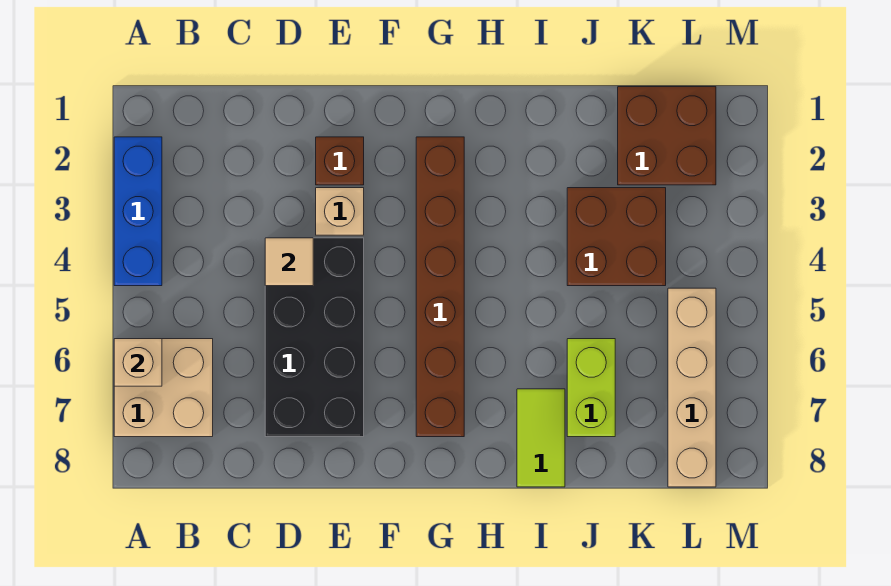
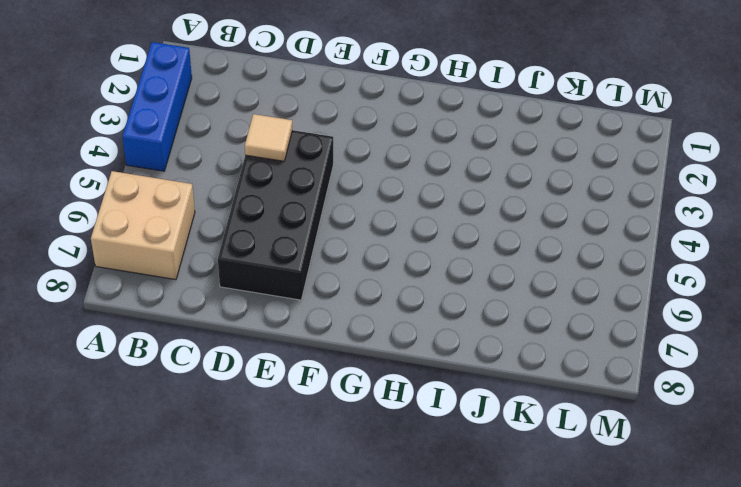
none -> brown brick E2 level 1
none -> tan brick E3 level 1
none -> brown brick G2:G7 level 1

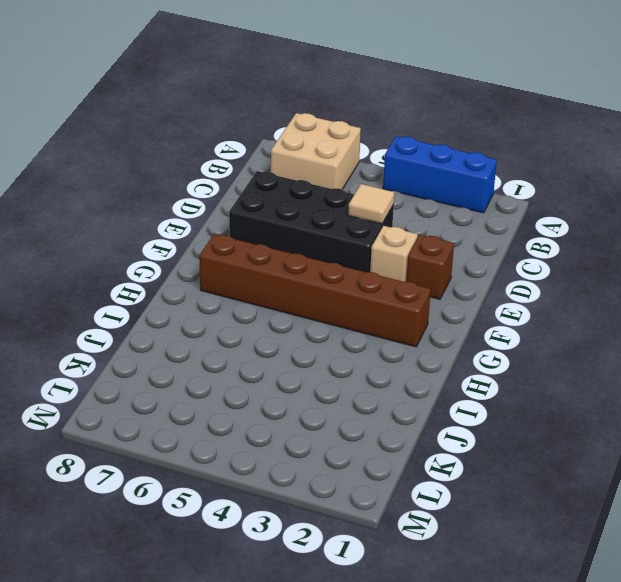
none -> lime tile I7:I8 level 1
none -> brown brick J3:K4 level 1
none -> lime brick J6:J7 level 1

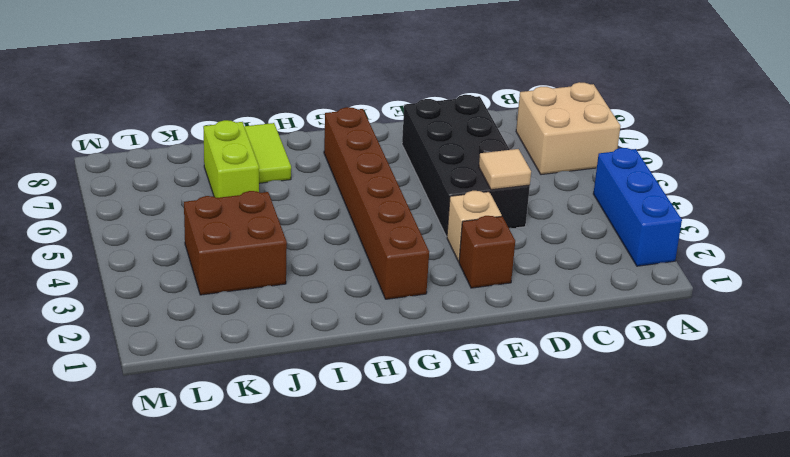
none -> brown brick K1:L2 level 1
none -> tan brick L5:L8 level 1
none -> tan brick A6 level 2

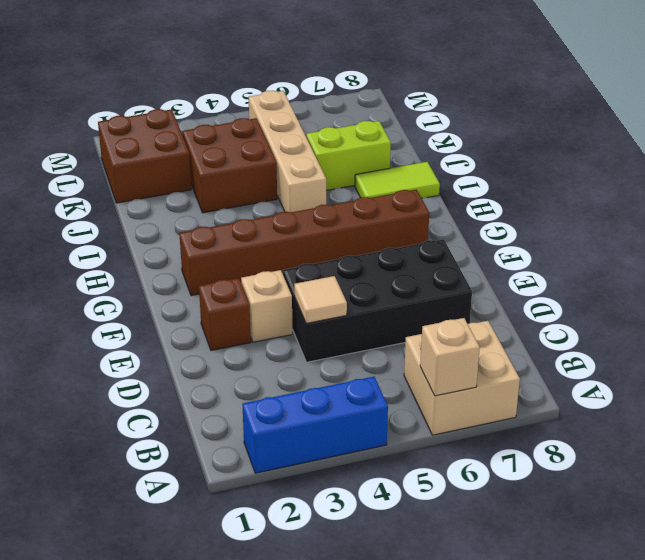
tan brick I5:L5 level 1 -> tan brick L5:L8 level 1

